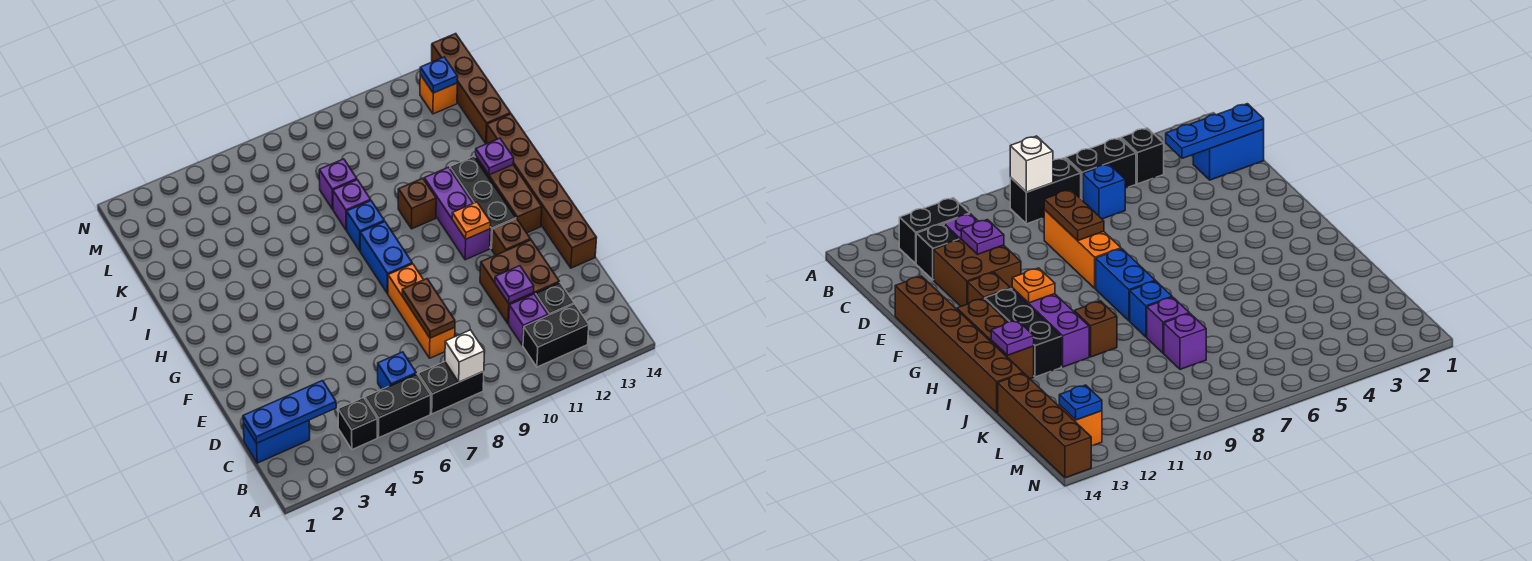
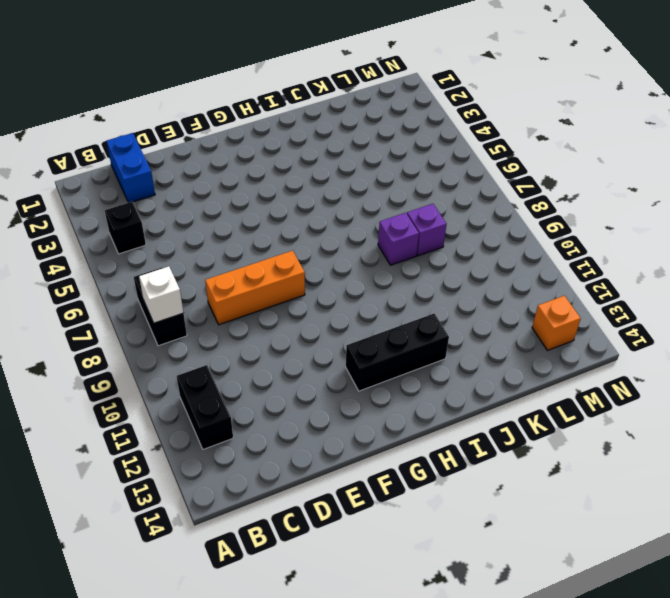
none -> black brick B5:B6 level 1
none -> blue brick C6 level 1
none -> purple brick C11 level 1

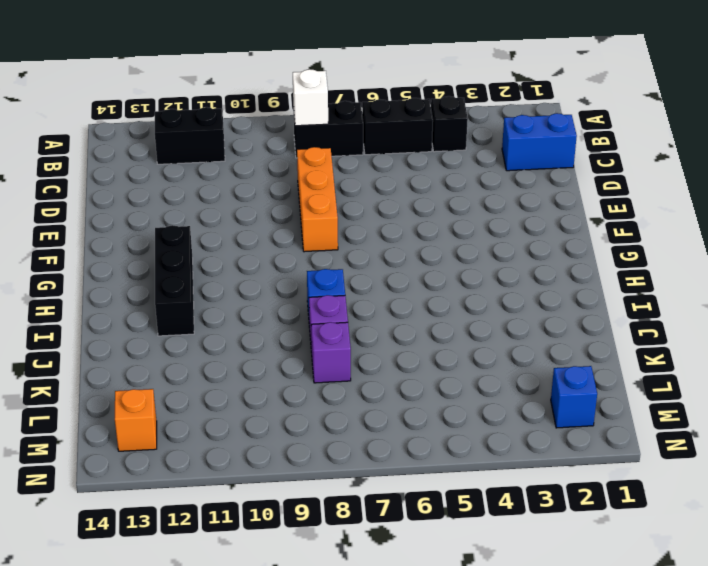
blue brick M2 level 1 -> blue brick C6 level 1
none -> purple brick C11 level 1
none -> black brick C12 level 1
none -> brown brick D11:E12 level 1

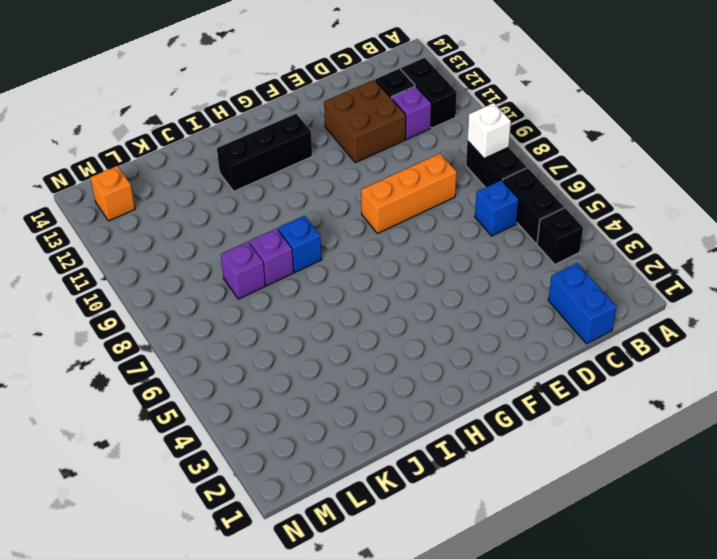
none -> brown brick E14:J14 level 1
none -> brown brick F12 level 1
none -> blue brick G8:H8 level 1

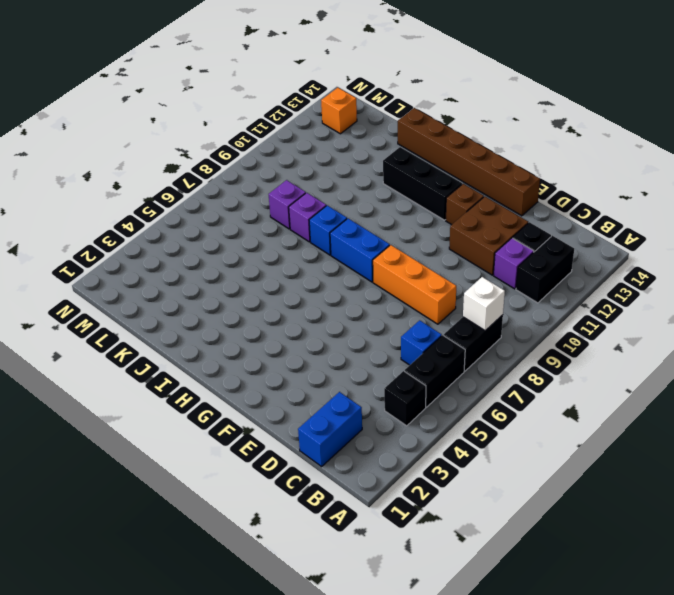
none -> purple brick G11:I11 level 1
none -> brown brick G13:I13 level 1
none -> brown brick I10 level 1

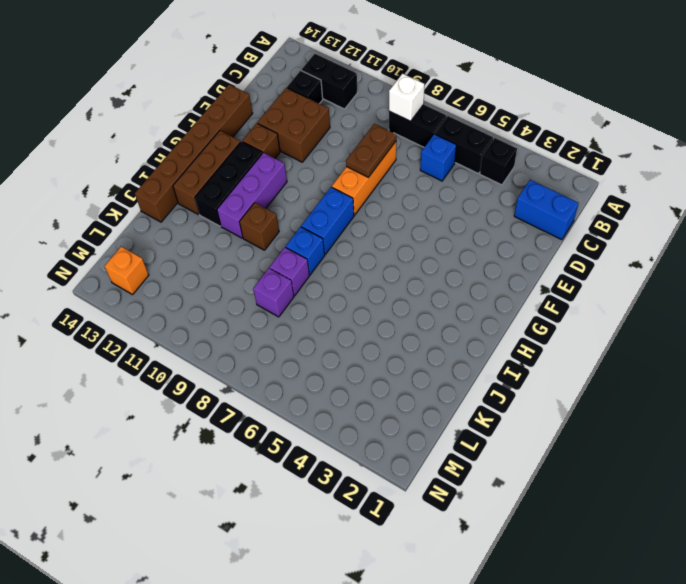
none -> purple brick C11 level 1
none -> brown brick K14:N14 level 1
none -> blue plate C1:C3 level 2

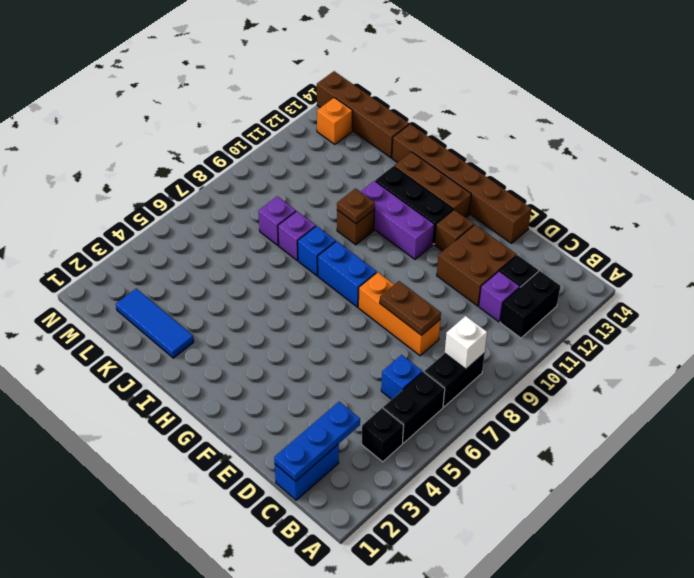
brown plate I10 level 2 -> none
blue tile J2:L2 level 1 -> none
none -> purple plate D11 level 2
none -> orange plate G11 level 2
none -> purple plate I13 level 2

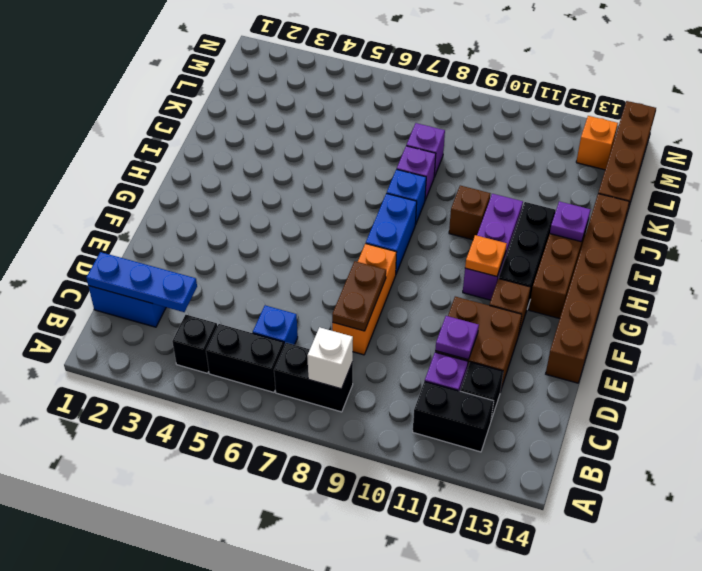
none -> blue plate M13 level 2

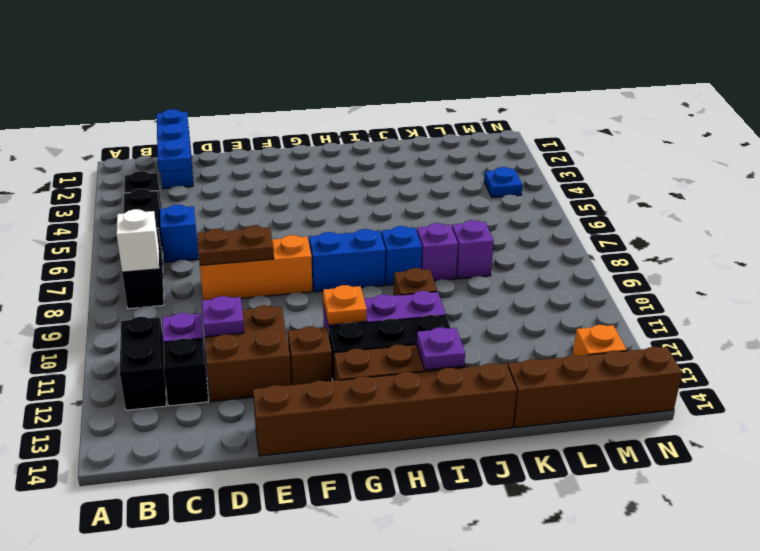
blue plate M4 level 1 -> blue plate M13 level 2

